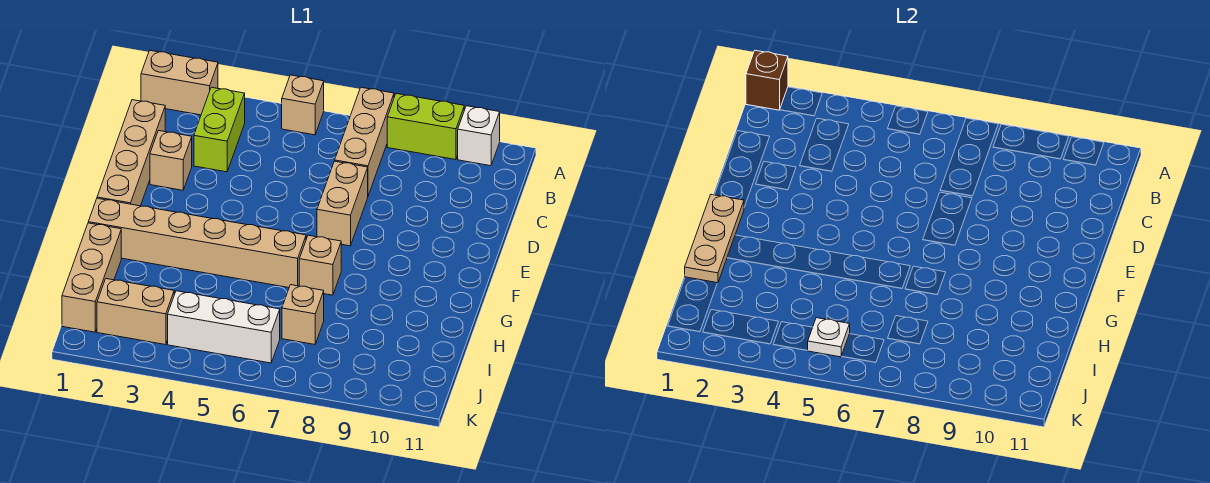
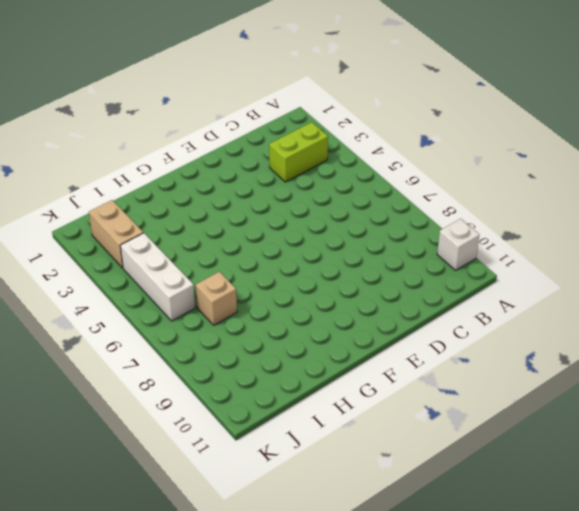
none -> tan brick A1:A2 level 1
none -> tan brick A5 level 1
none -> tan brick A7:C7 level 1

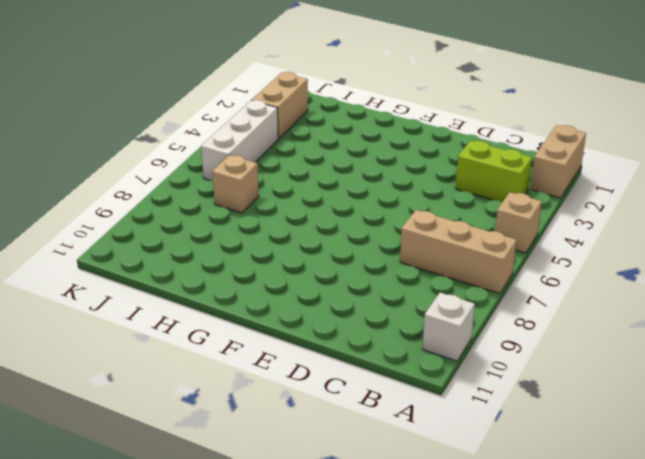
none -> lime brick A8:A9 level 1
none -> tan brick C1:F1 level 1
none -> tan brick D2 level 1

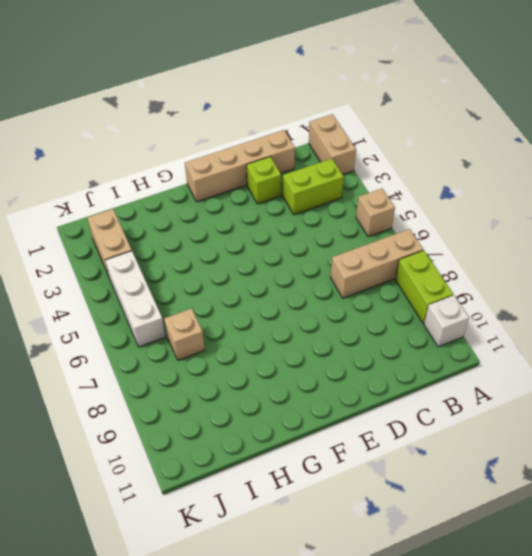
lime brick D2 level 1 -> tan brick D2 level 1
none -> tan brick D7:E7 level 1
none -> tan brick G1:G6 level 1
none -> tan brick G7 level 1

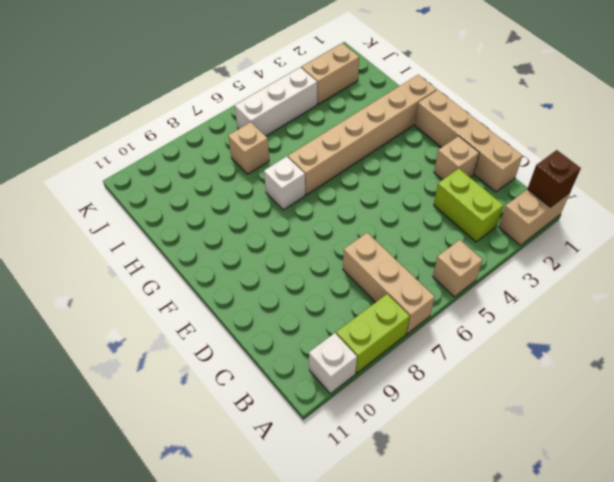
white brick G7 level 1 -> tan brick G7 level 1
none -> tan brick D7:E7 level 1
none -> tan brick H1:J1 level 1
none -> tan plate F1:H1 level 2

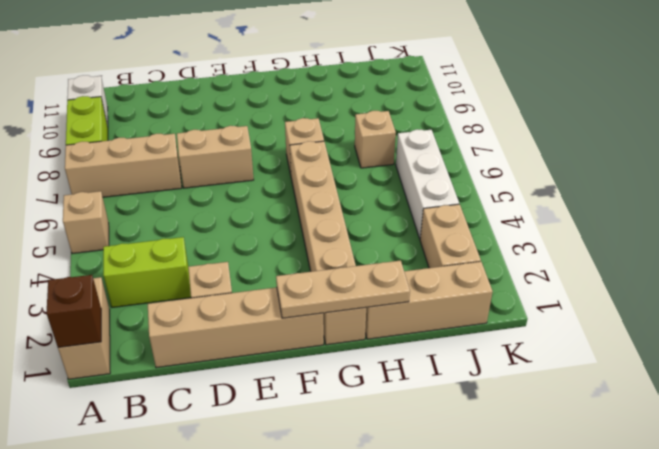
none -> white plate J5 level 2

